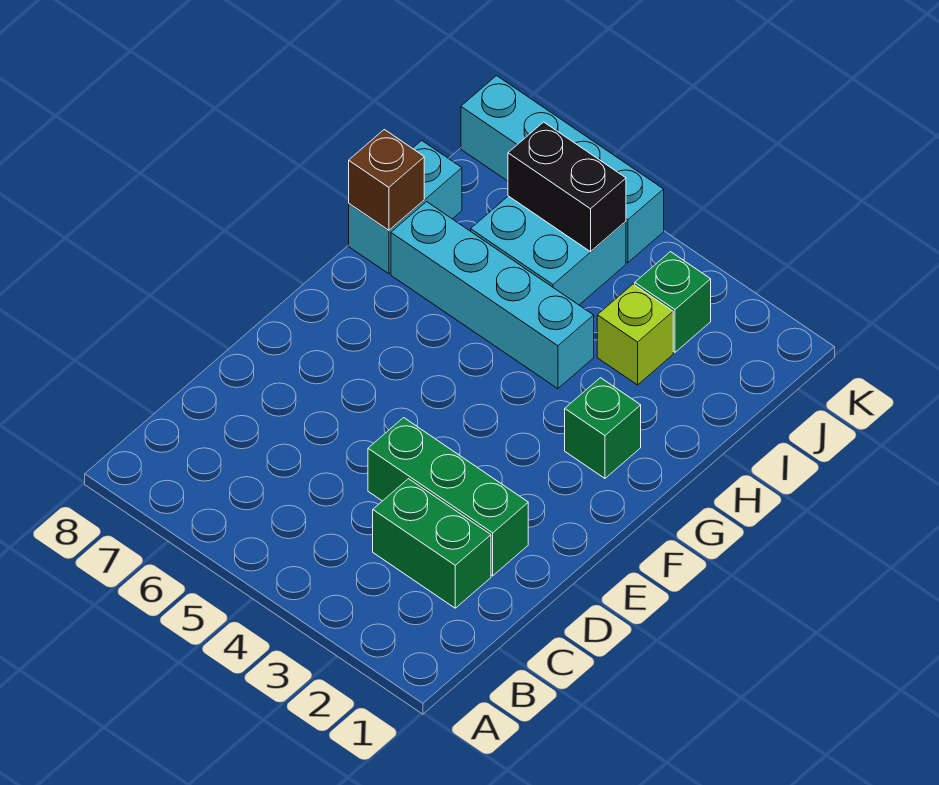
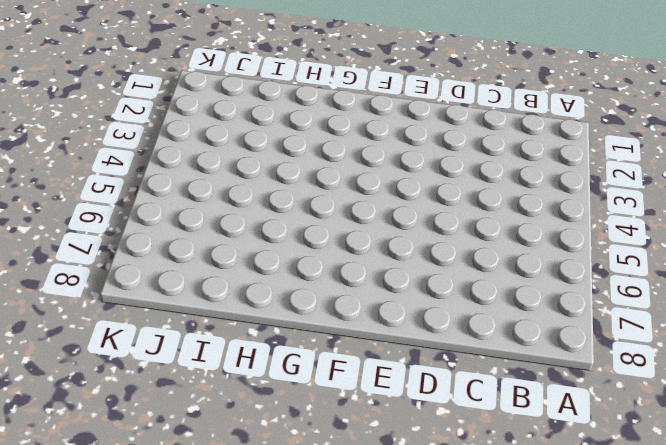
none -> green brick C2:C3 level 1
none -> green brick D2:D4 level 1

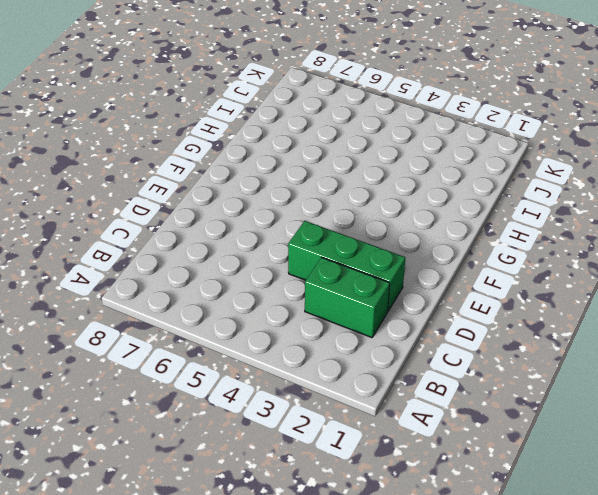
none -> green brick G2 level 1
none -> cyan brick H4:H7 level 1

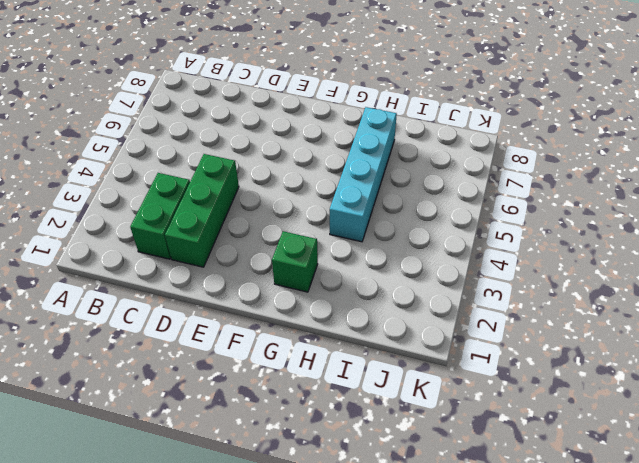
none -> cyan brick H8:I8 level 1
none -> lime brick I3 level 1

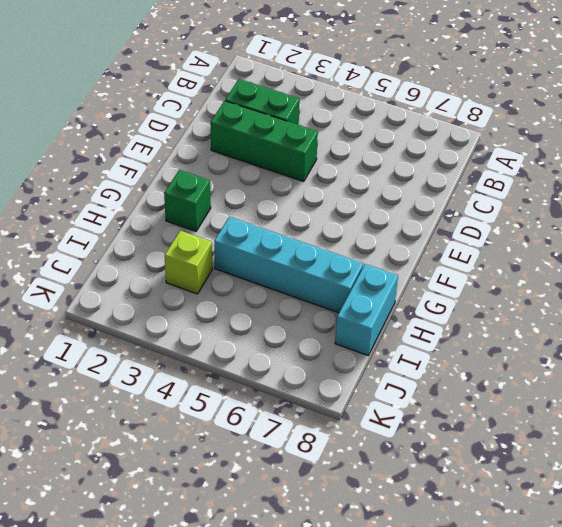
none -> cyan brick I5:J6 level 1
none -> green brick J3 level 1

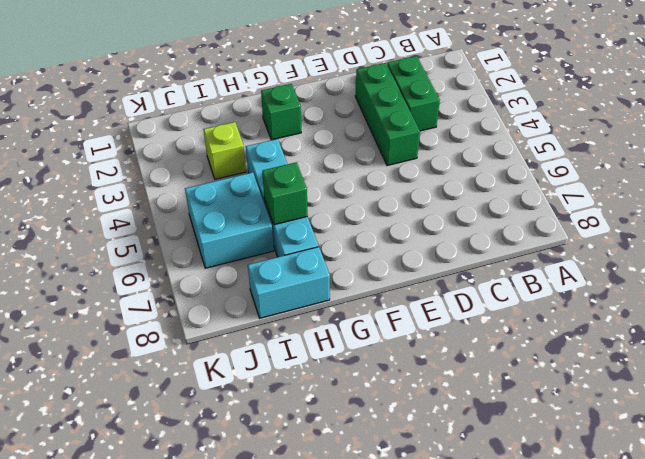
green brick H6 level 2 -> green brick J3 level 1
none -> cyan brick K5:K8 level 1
none -> brown brick H8 level 2

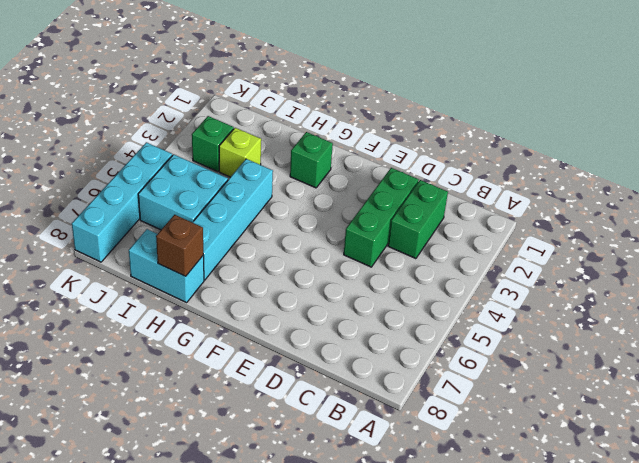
none -> black brick J5:J6 level 2

